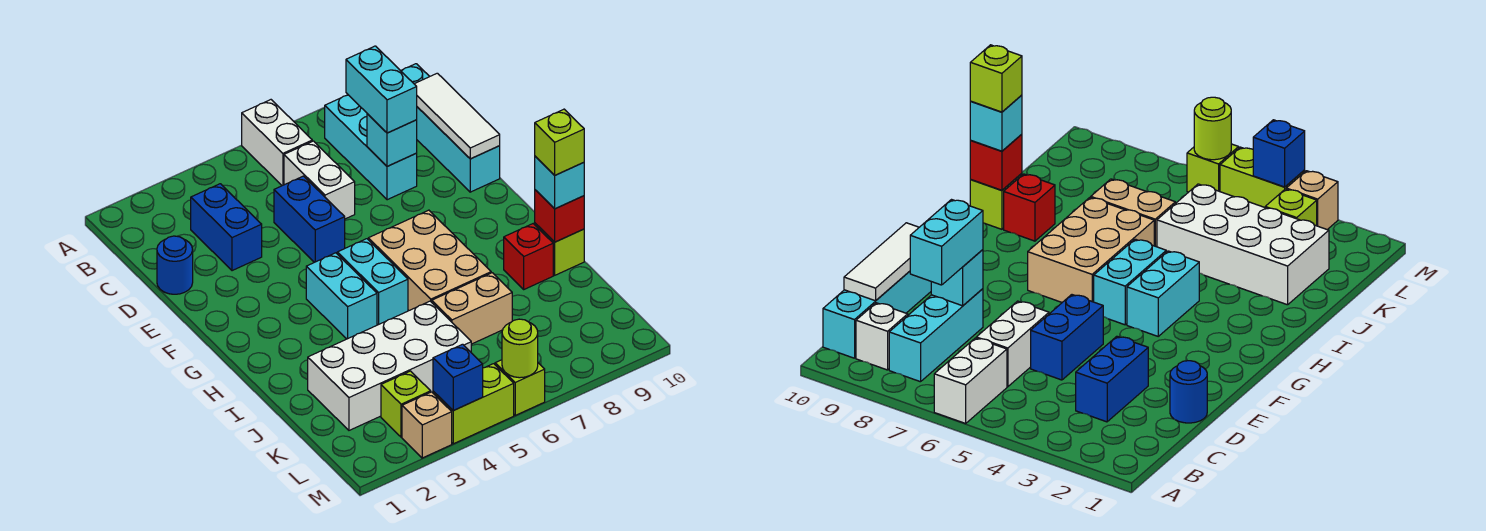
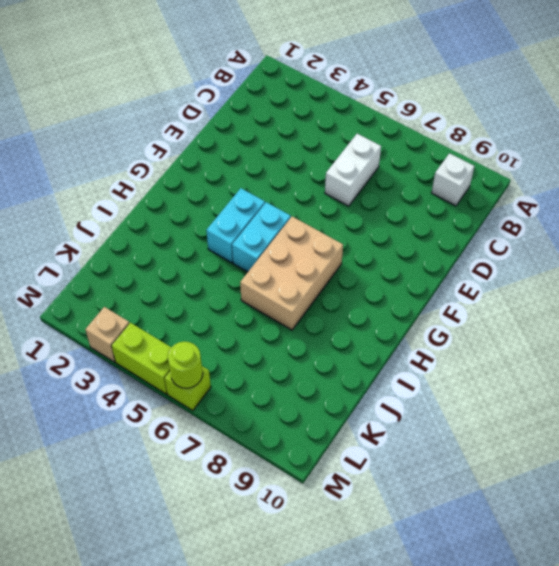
none -> white brick A6:B6 level 1
none -> cyan brick B8:D8 level 1
none -> cyan brick B10:E10 level 1

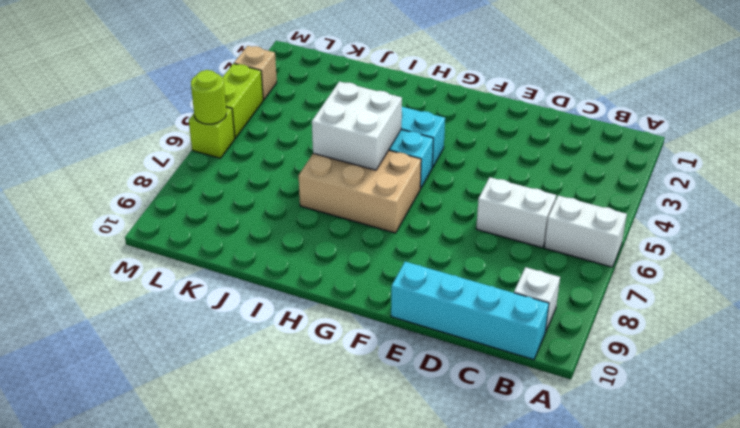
white brick H5:I6 level 2 -> none
none -> cyan brick B8:D8 level 1
none -> blue brick C3:D3 level 1
none -> blue round brick D1 level 1

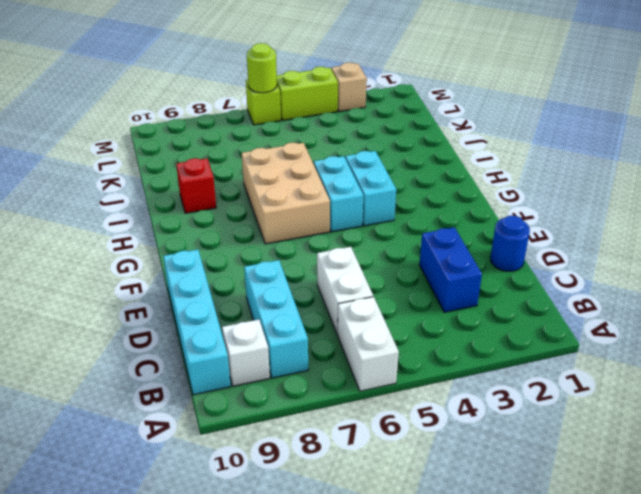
none -> blue brick D5:E5 level 1
none -> lime brick I10 level 1
none -> white brick J2:K5 level 1

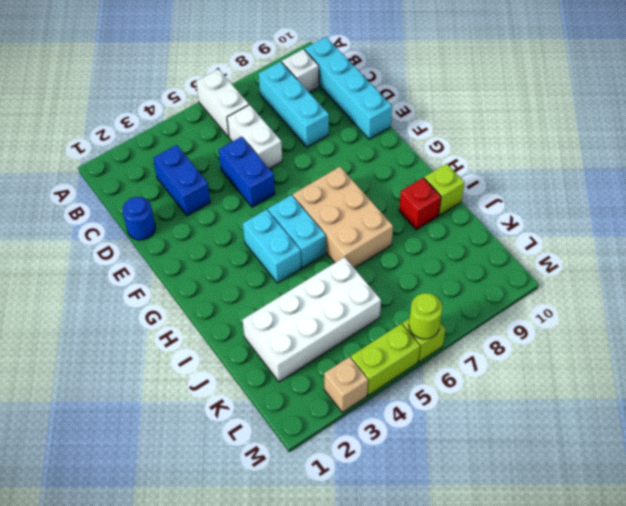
none -> tan brick J6:J7 level 1
none -> lime brick L3 level 1
none -> white tile C10:E10 level 2

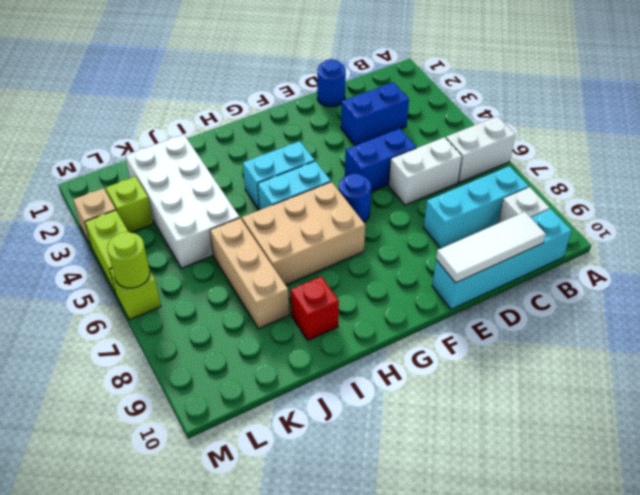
blue round brick F6 level 1 -> none
tan brick J6:J8 level 1 -> tan brick J6:J7 level 1
none -> lime brick I10 level 1
none -> cyan brick D8 level 2
none -> red brick I10 level 2

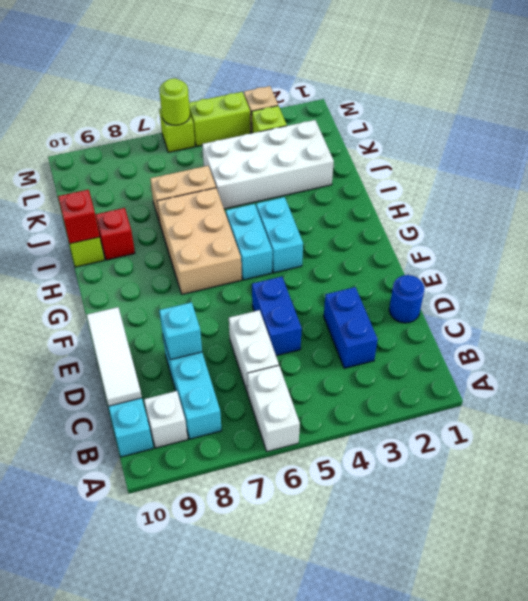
none -> blue brick M4 level 2
none -> cyan brick C8:D8 level 3
none -> cyan brick I10 level 3

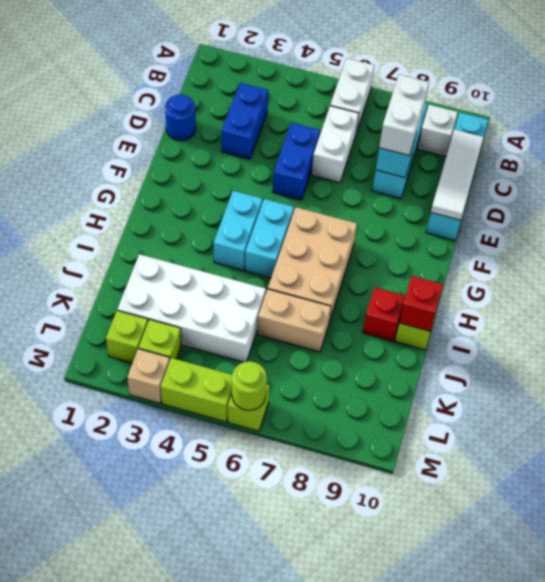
white brick C8:D8 level 3 -> cyan brick C8:D8 level 3
lime brick L2 level 1 -> lime brick I10 level 4
none -> blue brick M4 level 2
none -> cyan brick I10 level 3

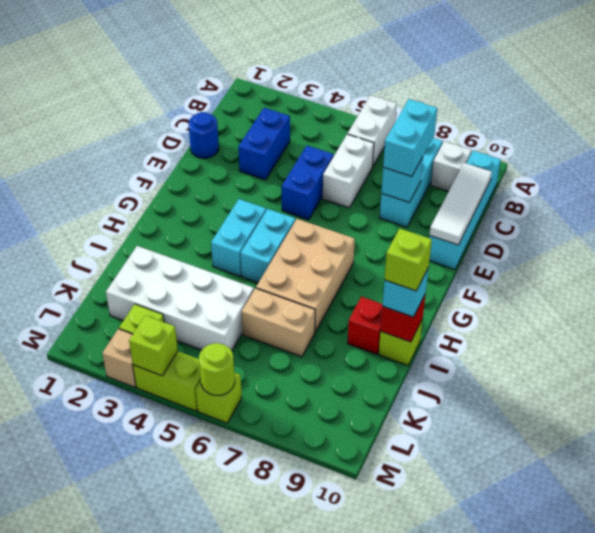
lime brick M4 level 2 -> blue brick M4 level 2

